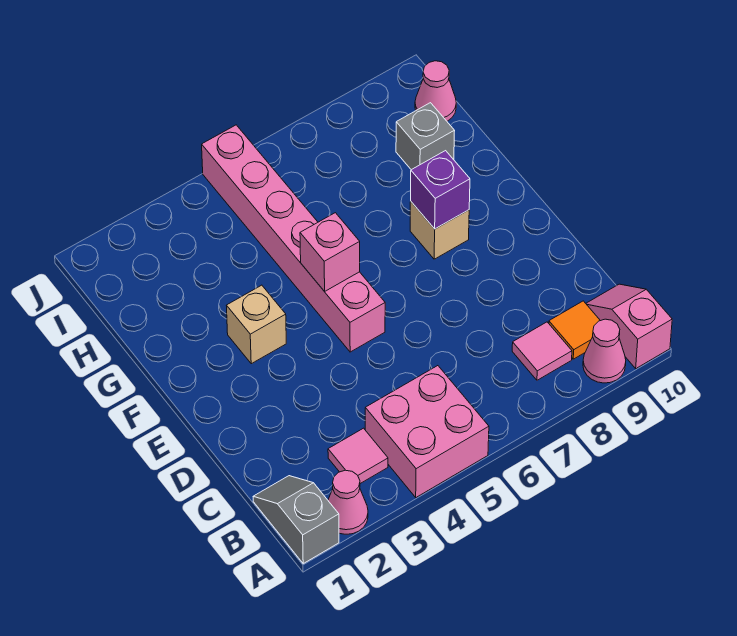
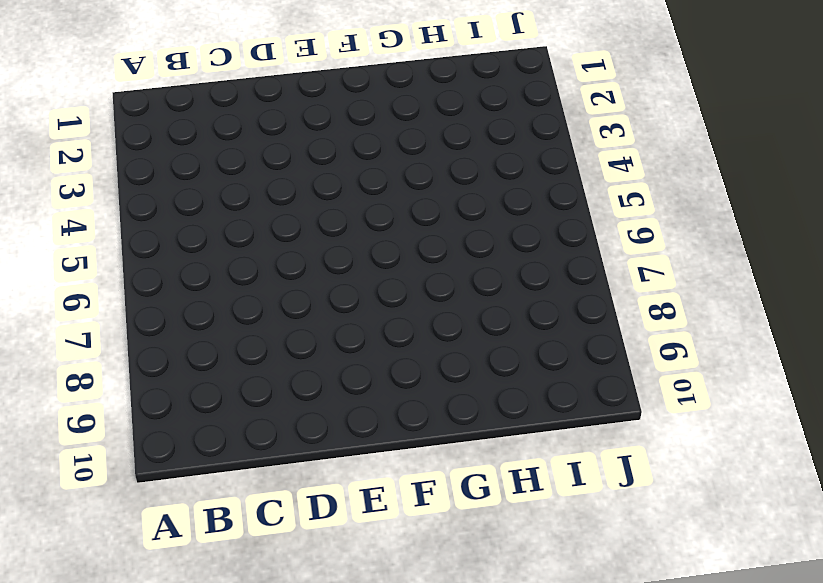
none -> grey slope A1:B1 level 1 top A
none -> pink cone A2 level 1
none -> pink brick A4:B5 level 1

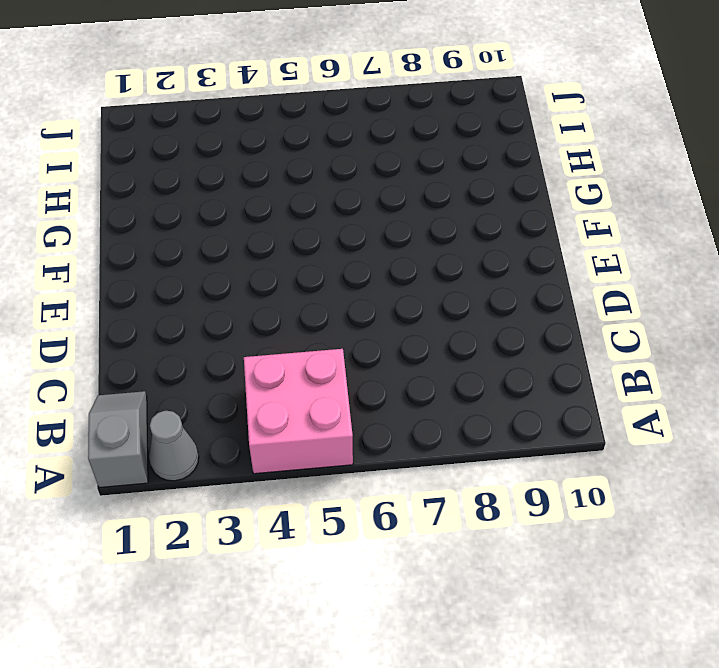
grey cone A2 level 1 -> pink cone A2 level 1
none -> pink cone A9 level 1
none -> pink slope A10:B10 level 1 top A
none -> pink tile B3 level 1

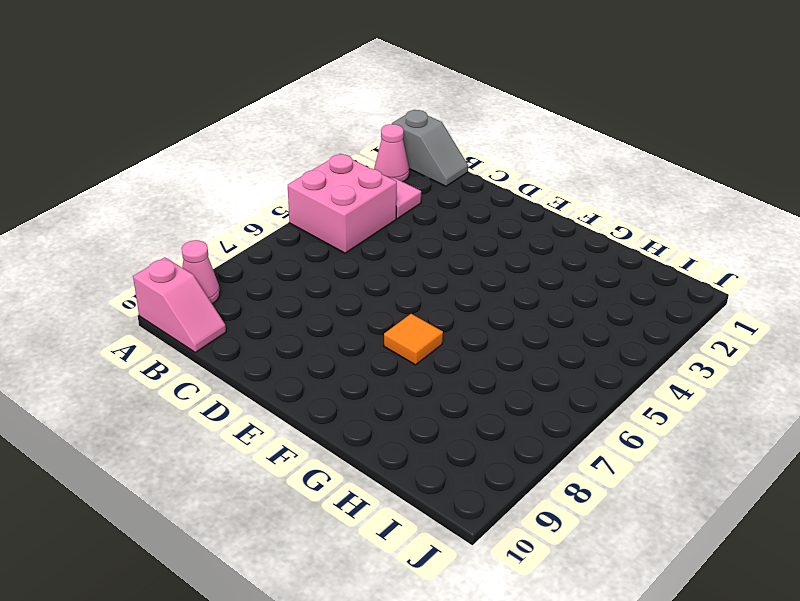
orange tile F7 level 1 -> orange tile B9 level 1
none -> pink tile B8 level 1
none -> pink brick E5:J5 level 1
none -> tan brick F3 level 1

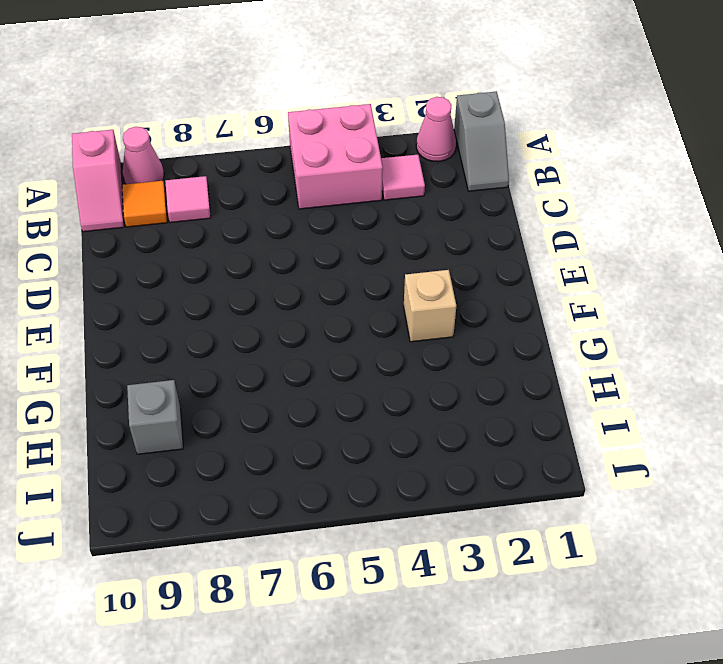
none -> pink brick E5:J5 level 1
none -> tan brick F8 level 1
none -> pink cone I10 level 1

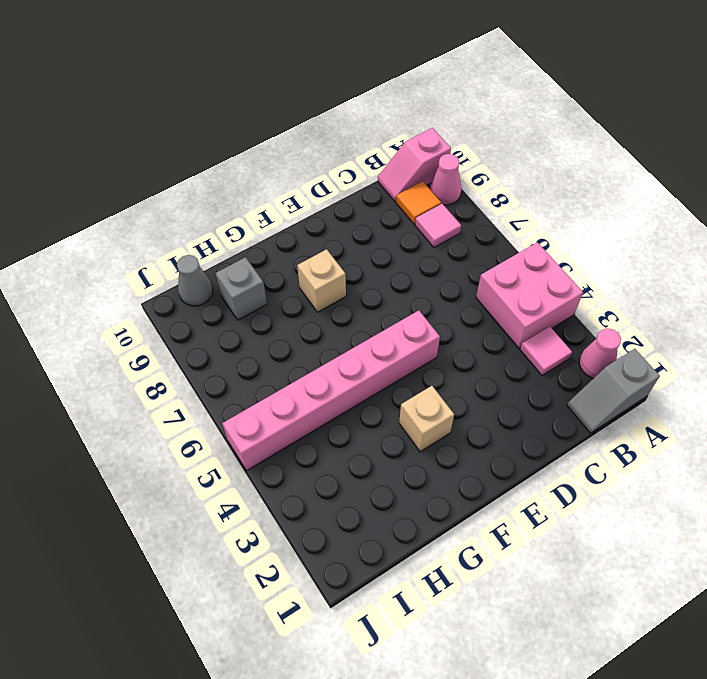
grey cone I10 level 1 -> pink cone I10 level 1
none -> pink brick F5 level 2
none -> purple brick F8 level 2

